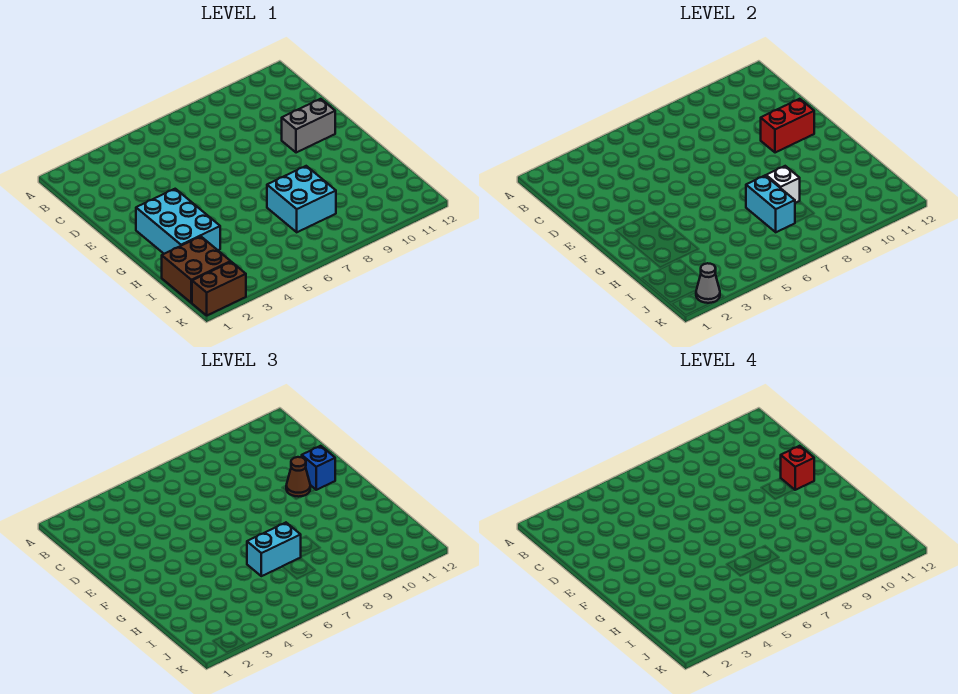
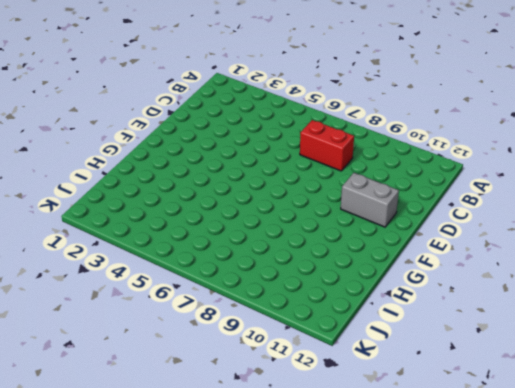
red brick C7:C8 level 1 -> red brick E10:E11 level 2
none -> cyan brick F2:H3 level 1
none -> cyan brick H7:I8 level 1
none -> brown brick I1:J2 level 1

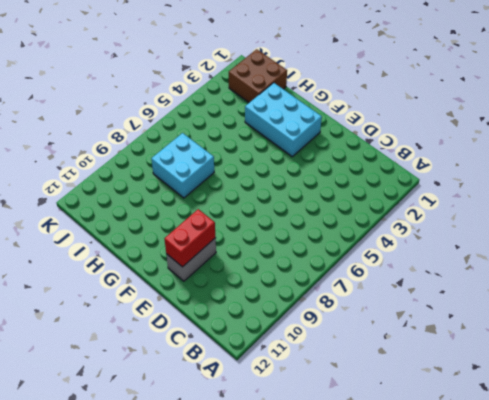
none -> brown brick K1:K2 level 1
none -> cyan brick H7:I7 level 2
none -> white brick H8 level 2

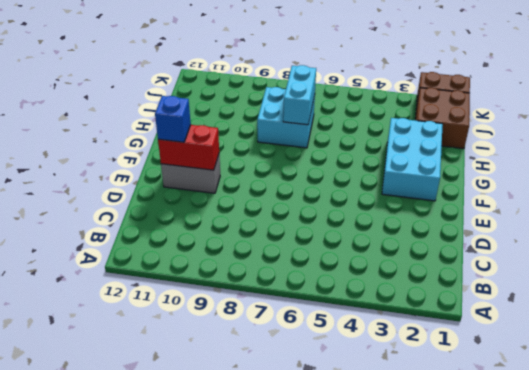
none -> white brick H8 level 2
none -> grey cone K2 level 2
none -> brown cone E10 level 3

